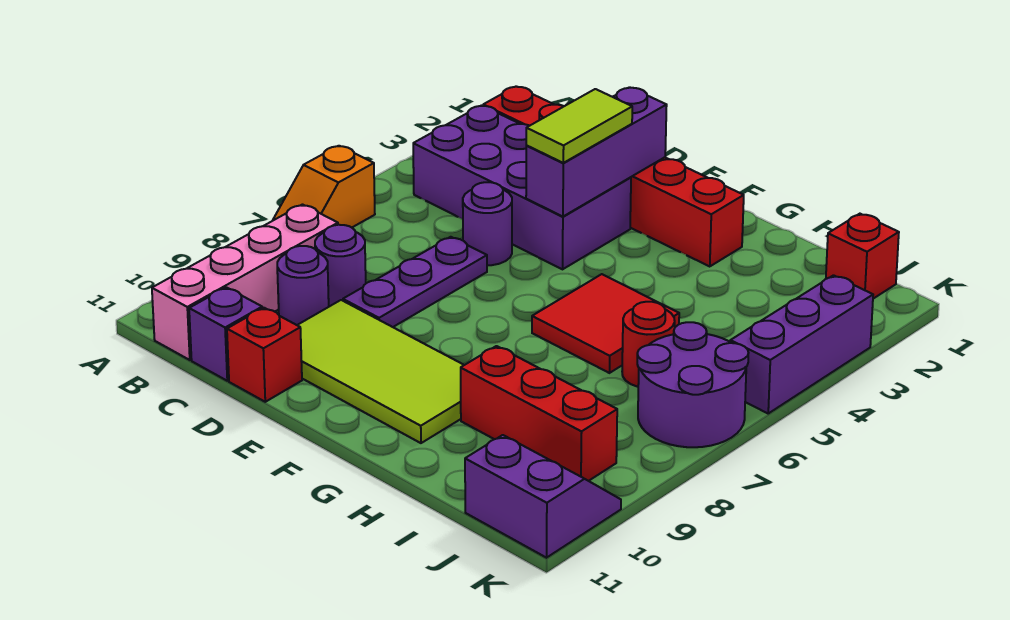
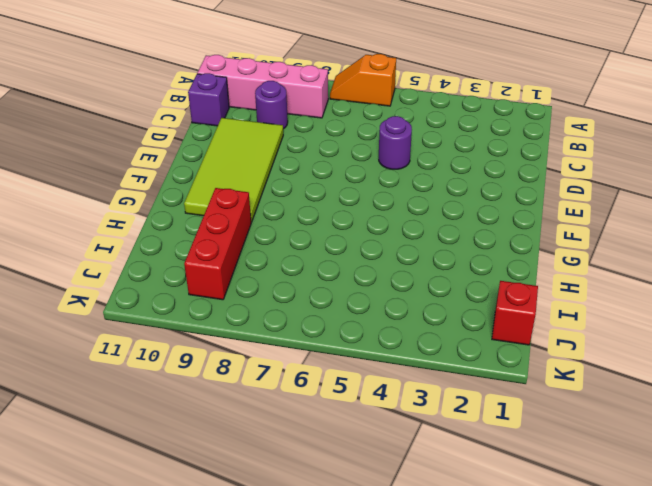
none -> red brick B2:G2 level 1
none -> purple brick B3:E4 level 1
none -> purple round brick C8 level 1

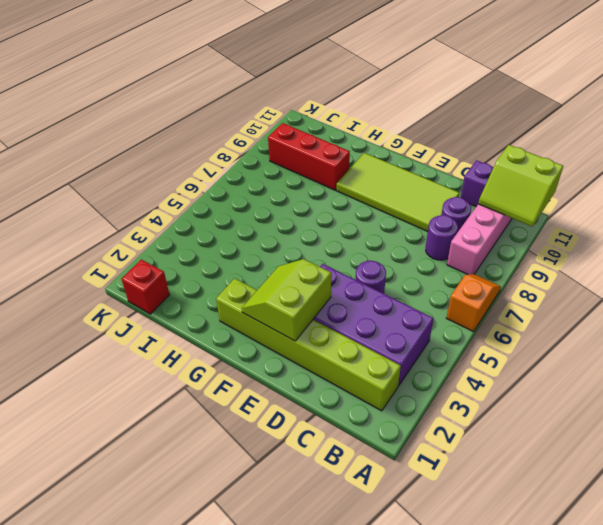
lime slope A10:B11 level 2 top 11 -> none
lime brick B2:G2 level 1 -> red brick B2:G2 level 1
lime slope E2:F3 level 2 top E -> purple brick E2:E4 level 2
none -> purple plate D6:D8 level 1
none -> red brick D11 level 1
none -> red tile G5:H6 level 1

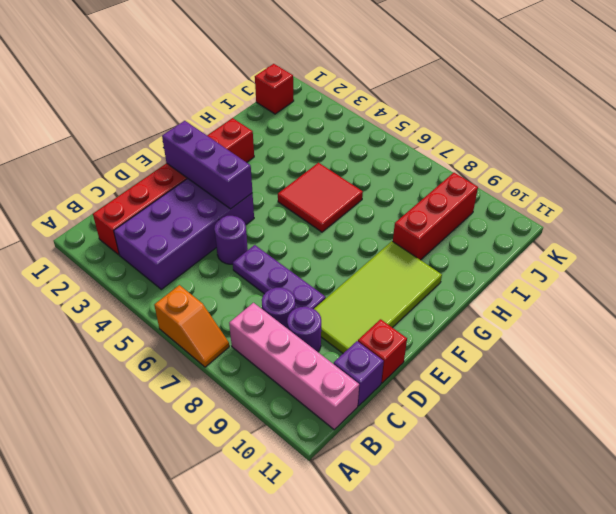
none -> red round brick I6 level 1
none -> purple round brick J6:K7 level 1
none -> purple slope J10:K11 level 1 top 11

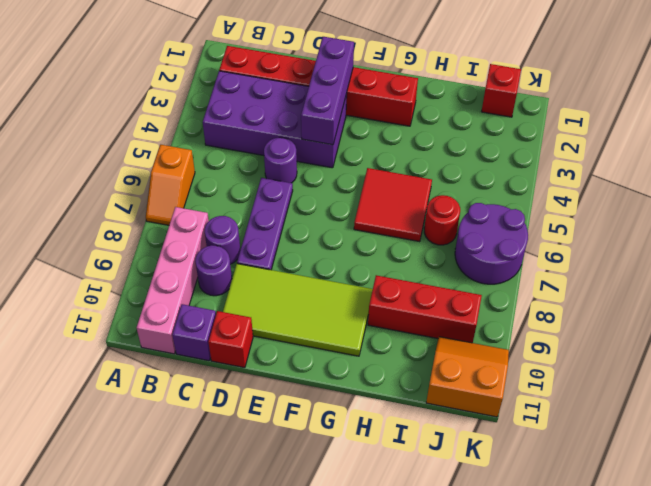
orange slope J10:K11 level 1 top 11 -> purple slope J10:K11 level 1 top 11
none -> purple brick K3:K5 level 1
none -> lime tile E3:E4 level 3

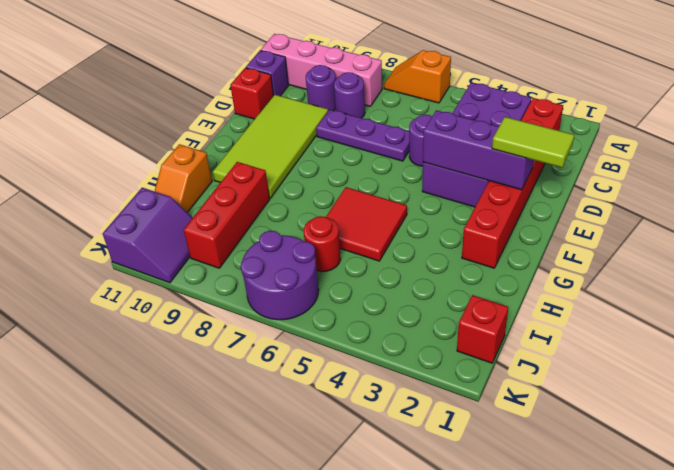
lime tile E1:E2 level 3 -> lime tile E3:E4 level 3
orange slope H11:I11 level 1 top H -> none
none -> purple brick K3:K5 level 1

